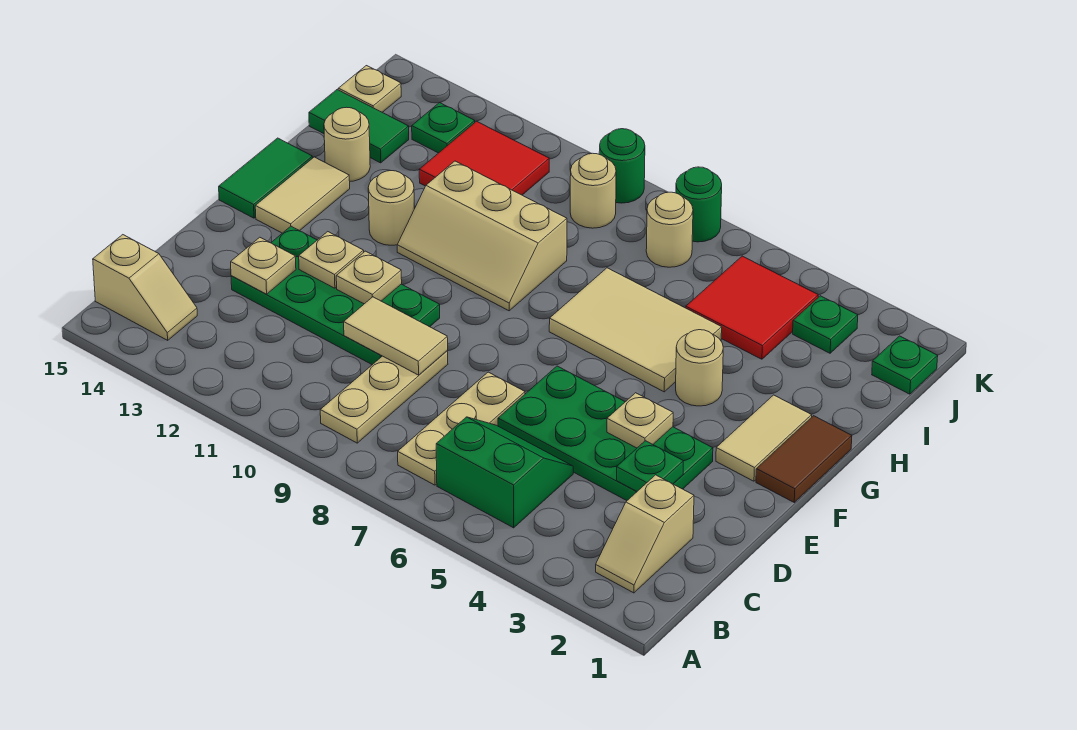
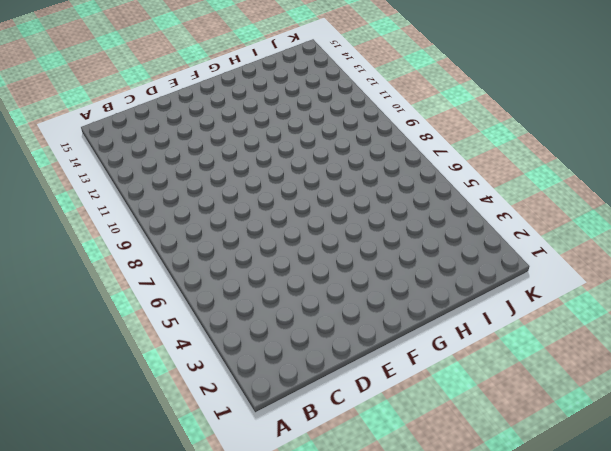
none -> tan slope B2:C2 level 1 top C
none -> green slope B5:C6 level 1 top B
none -> tan plate B7:D7 level 1
none -> tan plate B9:D9 level 1

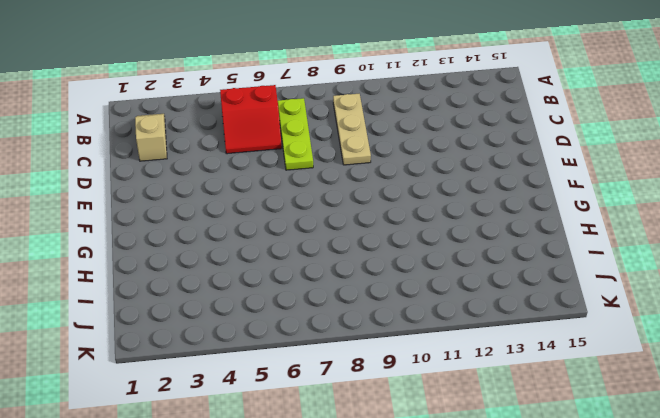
red slope B5:C6 level 1 top B -> green slope B5:C6 level 1 top B
lime plate B7:D7 level 1 -> tan plate B7:D7 level 1
none -> tan slope B14:B15 level 1 top 15
none -> green plate D3:E6 level 1
none -> green plate D10:E13 level 1
none -> brown tile F1:G1 level 1

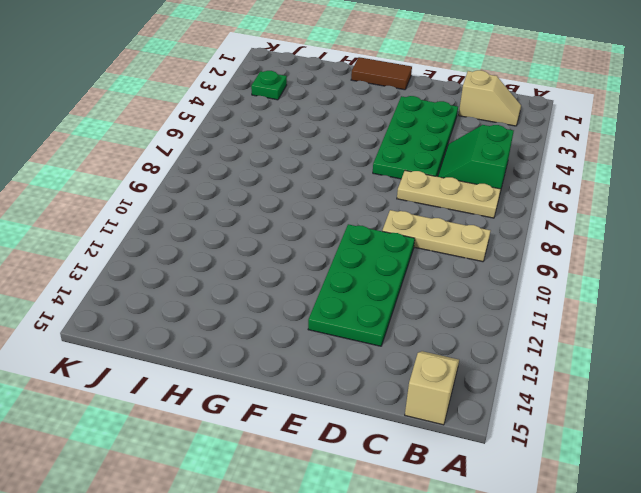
none -> tan tile F2:G2 level 1
none -> tan tile F14:G14 level 1
none -> green tile F15:G15 level 1
none -> tan round brick G4 level 1

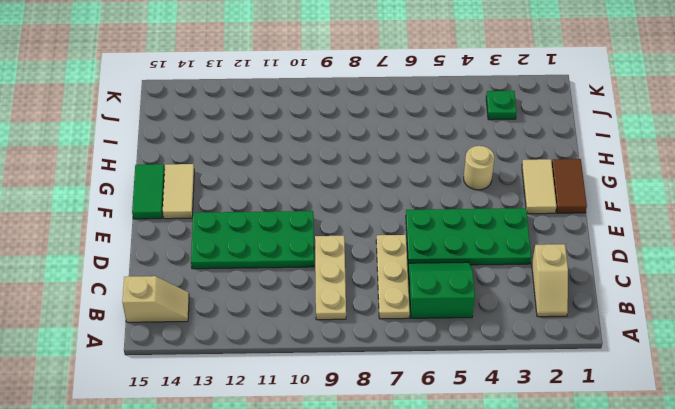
none -> tan tile G5:H7 level 1
none -> tan slope G9:H11 level 1 top H
none -> tan round brick G12 level 1
none -> tan round brick H14 level 1

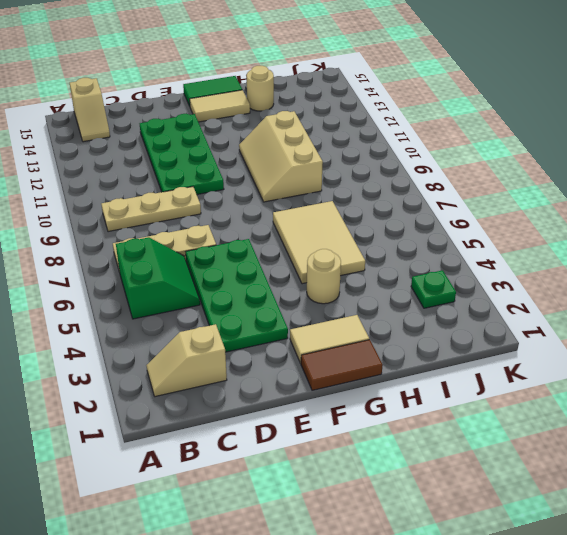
none -> tan round brick G12 level 1
none -> red tile I4:J5 level 1
none -> red tile I11:J12 level 1
none -> green tile I14:I15 level 1

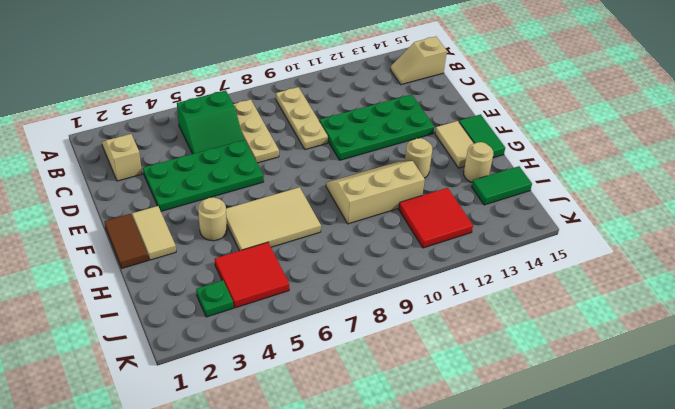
none -> green plate J1 level 1
none -> tan round brick J7 level 1
none -> tan round brick J9 level 1
none -> green plate J13 level 1

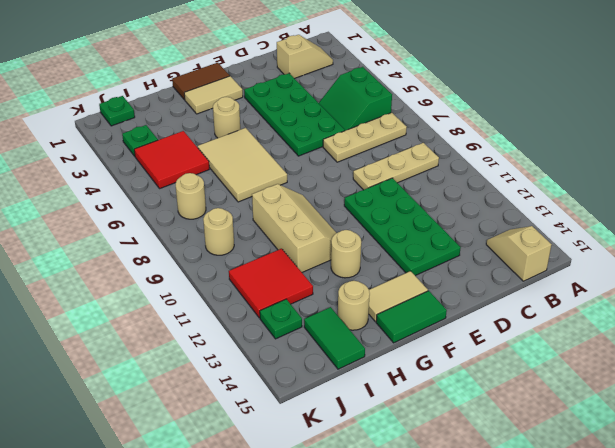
none -> tan plate J15 level 1
none -> green round brick K7 level 1
none -> green round brick K9 level 1
none -> green plate D3 level 2

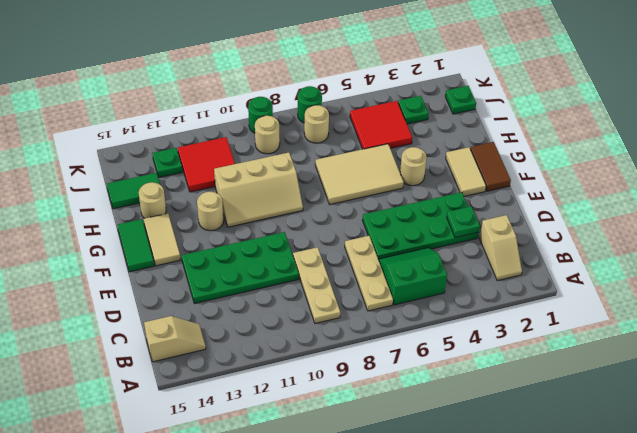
none -> tan plate J15 level 1
none -> tan tile D9:D10 level 2
none -> tan plate D13 level 2
none -> tan plate E4 level 2

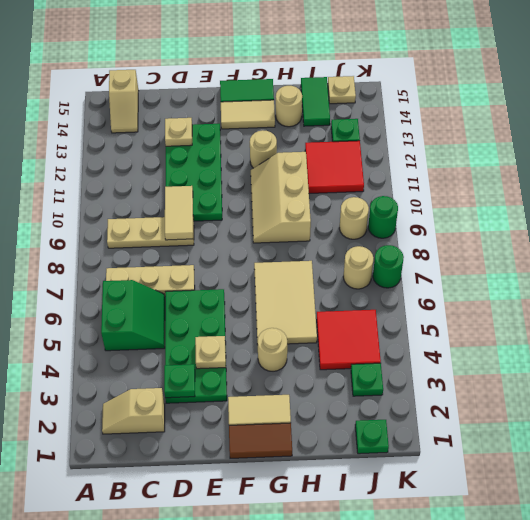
none -> tan plate E11 level 2
none -> tan plate E12 level 2

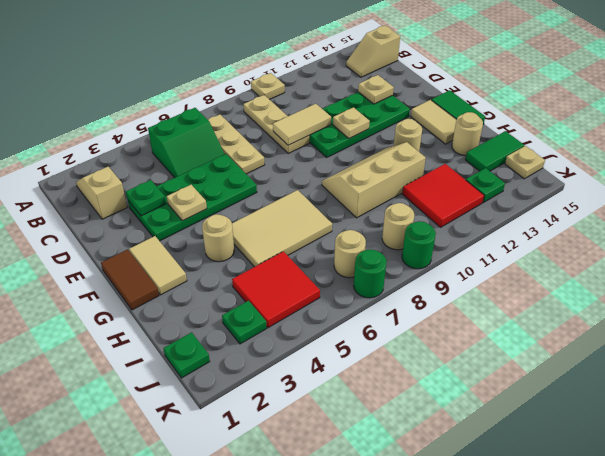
tan plate A10 level 1 -> tan plate E12 level 2

